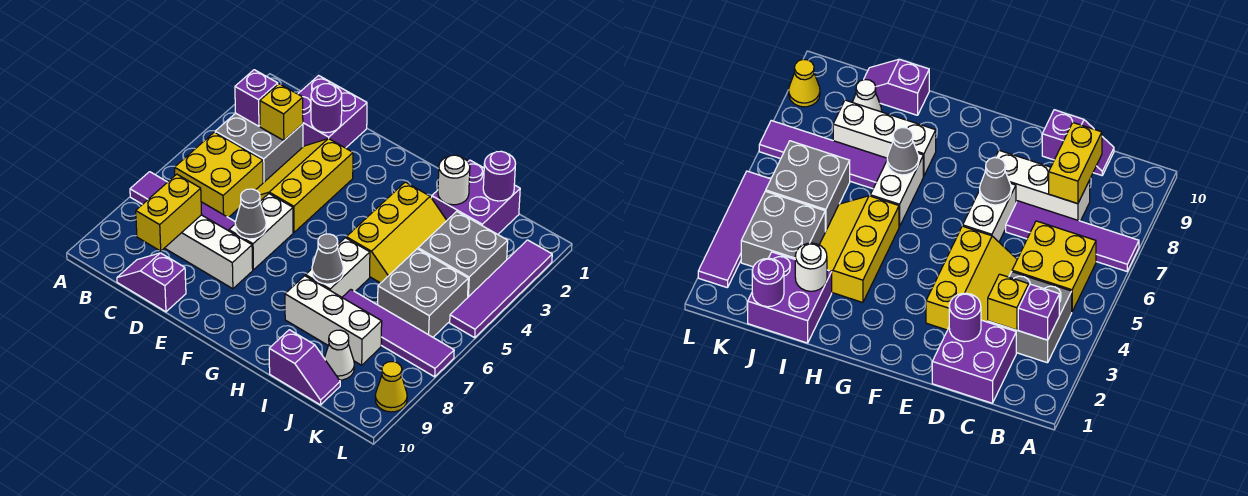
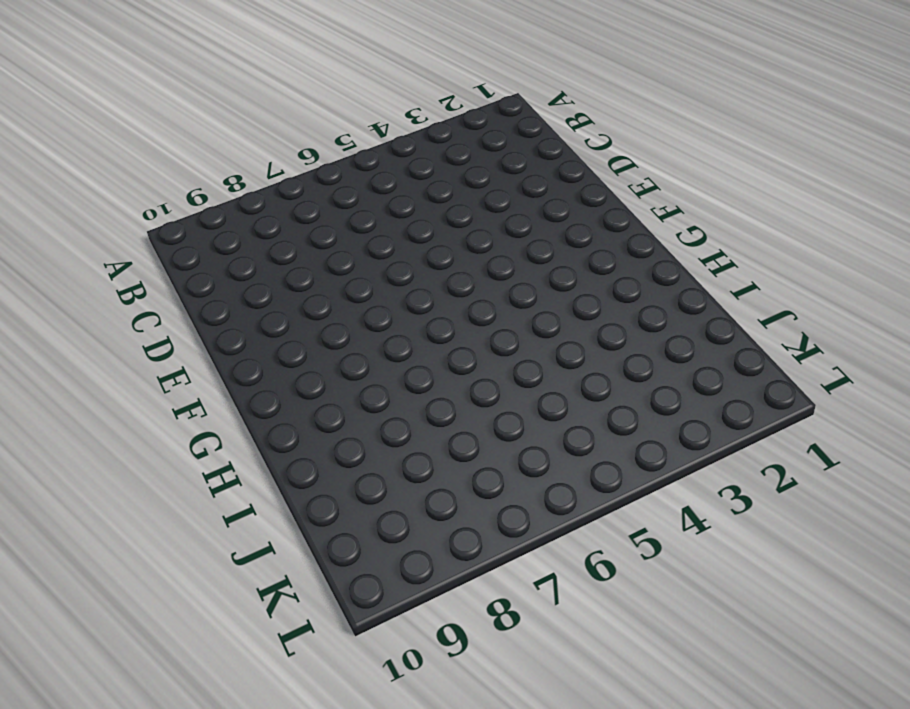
none -> purple tile A7:D7 level 1
none -> grey brick B3:C4 level 1
none -> yellow brick B5:C6 level 1

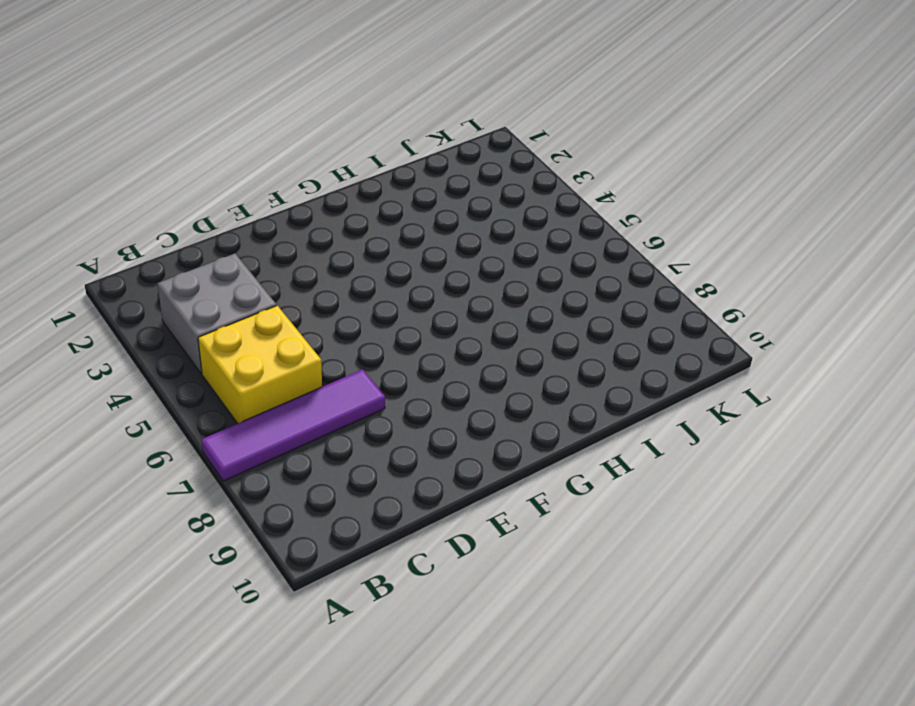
none -> purple brick C1:D2 level 1
none -> white brick C8:E8 level 1
none -> purple slope C10:D10 level 1 top D

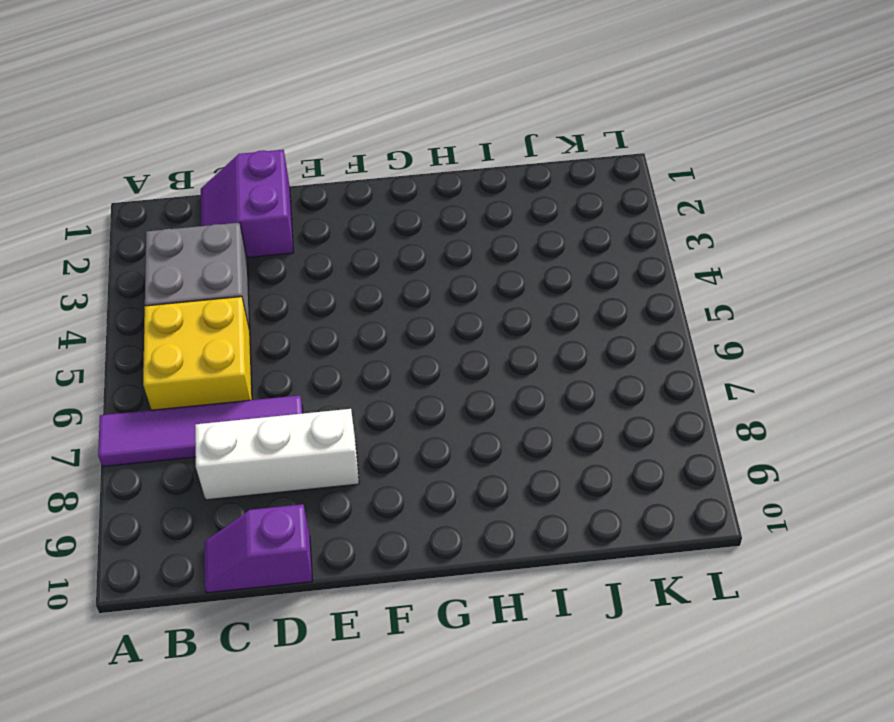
purple slope C1:D2 level 1 top D -> purple brick C1:D2 level 1
none -> yellow slope D3:E5 level 1 top E
none -> white brick E6:E7 level 1
none -> yellow slope H3:I5 level 1 top H

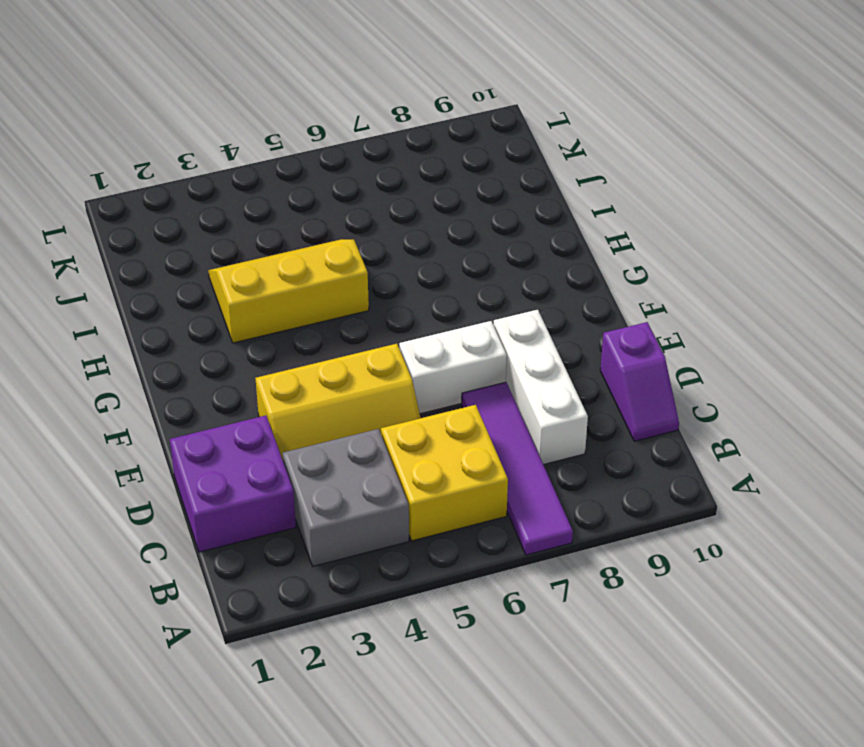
none -> white brick H6:H7 level 1
none -> white brick H8:J8 level 1
none -> purple brick I1:J2 level 1

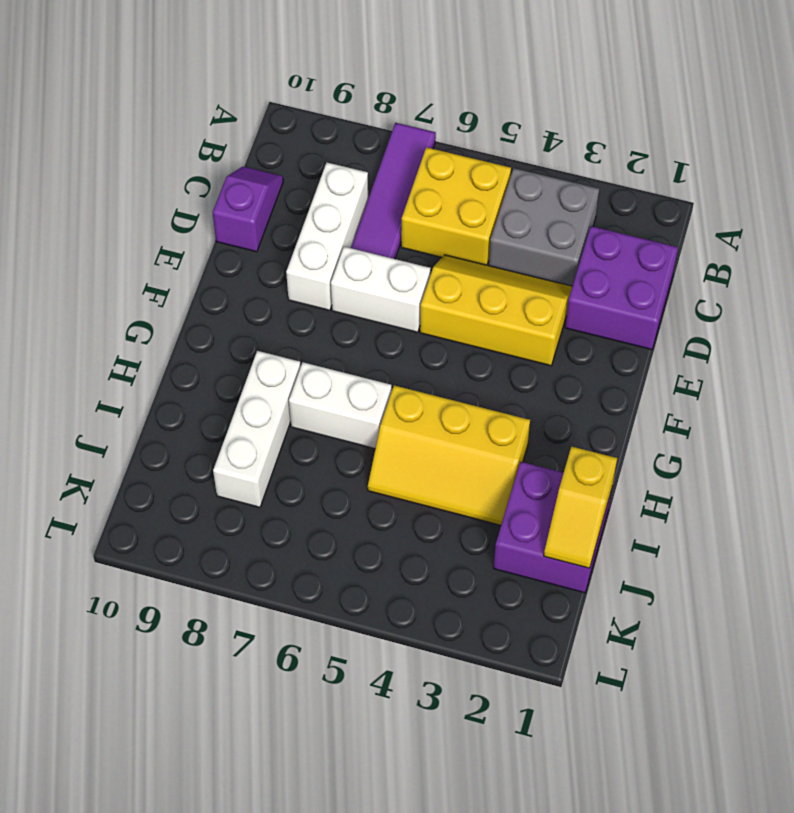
yellow slope I1:J1 level 2 top I -> purple round brick J1 level 2
none -> purple tile I7:L7 level 1
none -> purple slope I10:J10 level 1 top I
none -> grey brick J3:K4 level 1

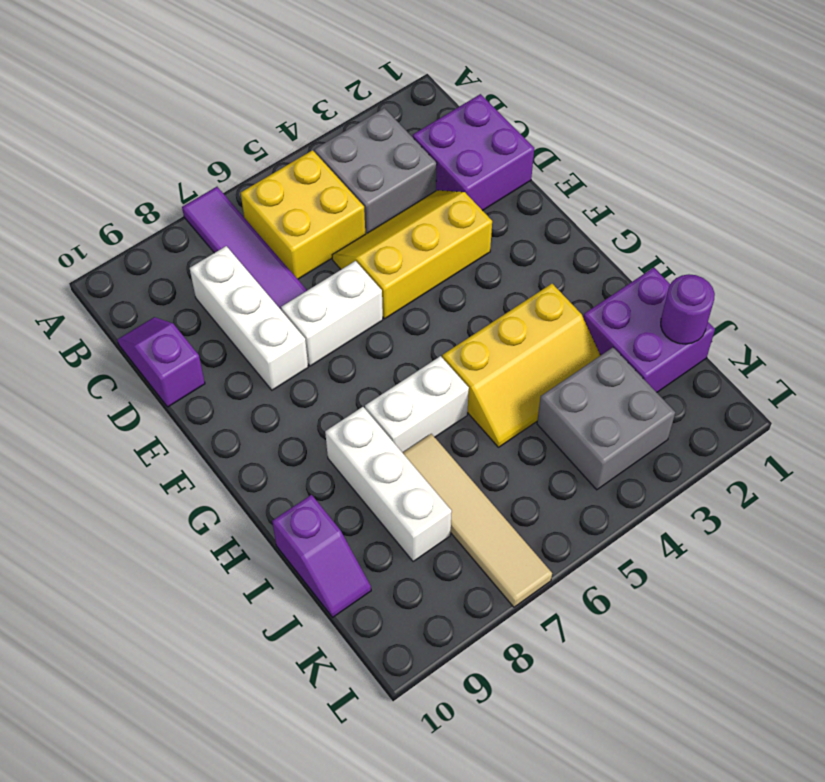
tan tile I7:L7 level 1 -> purple tile I7:L7 level 1
none -> grey brick J5:K6 level 1
none -> white cone J9 level 1
none -> purple tile L2:L5 level 1

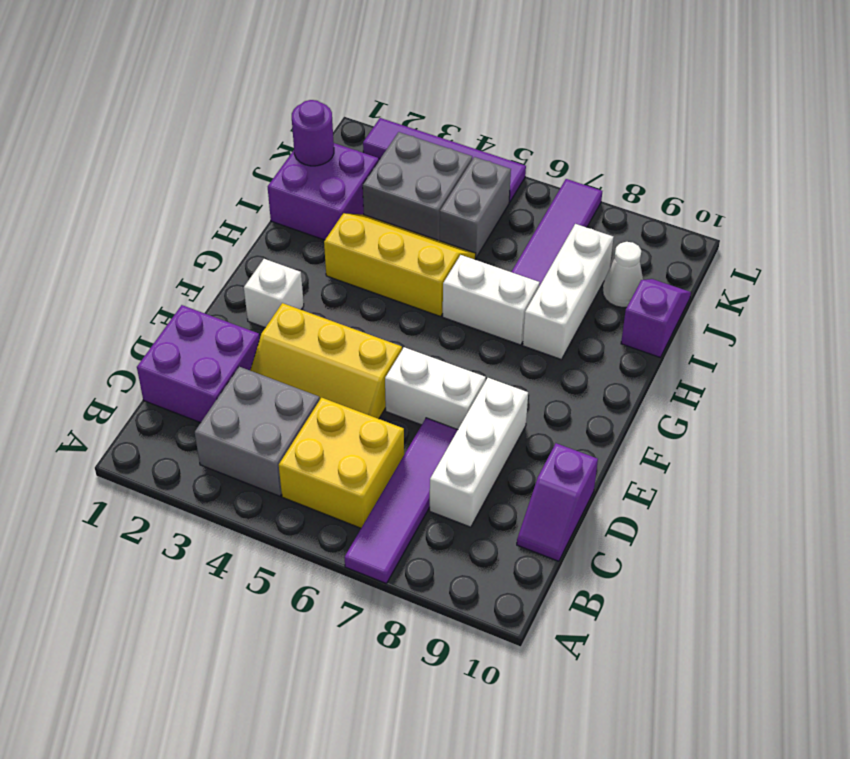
white brick F2 level 1 -> none
grey brick J5:K5 level 1 -> grey brick J5:K6 level 1
none -> yellow cone L9 level 1
none -> purple brick B3 level 2
none -> yellow brick C3 level 2

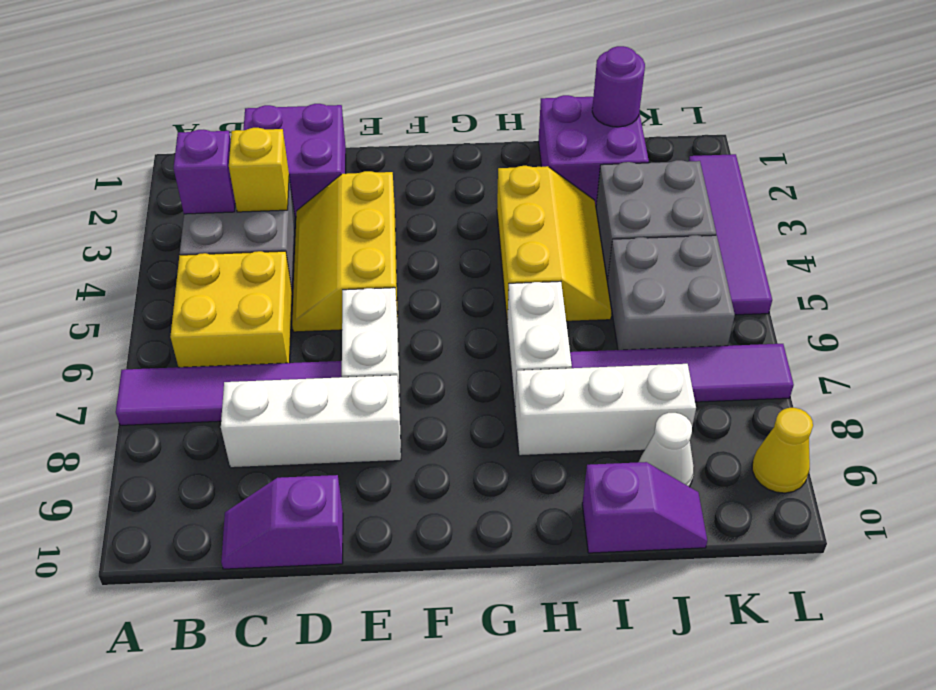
none -> yellow brick C8:C9 level 2
none -> purple round brick D2 level 2
none -> grey cone E7 level 2

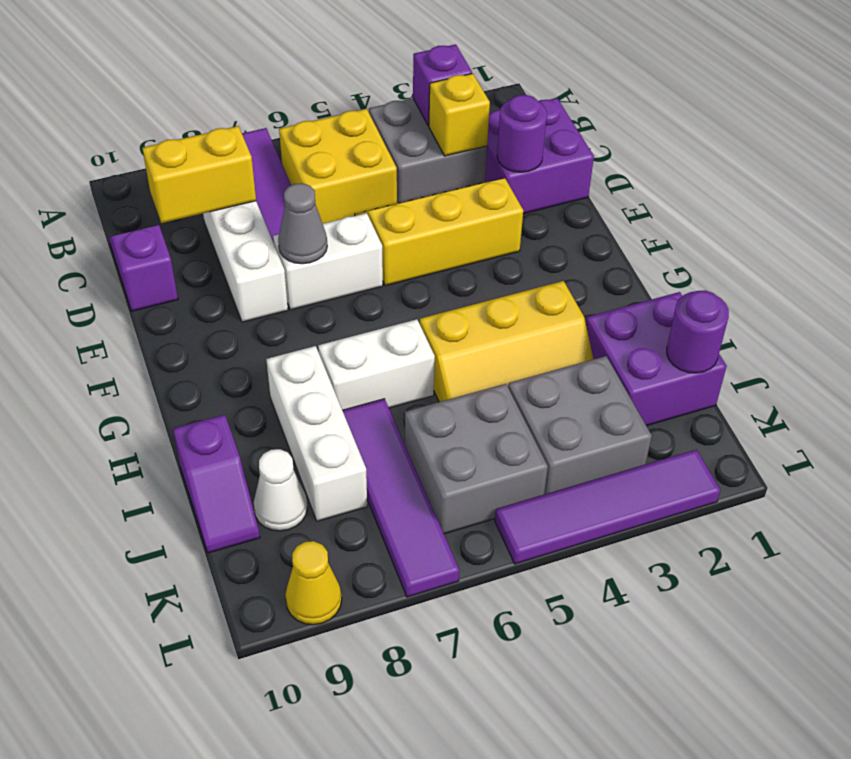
none -> grey cone H7 level 2
none -> white round brick I2 level 2

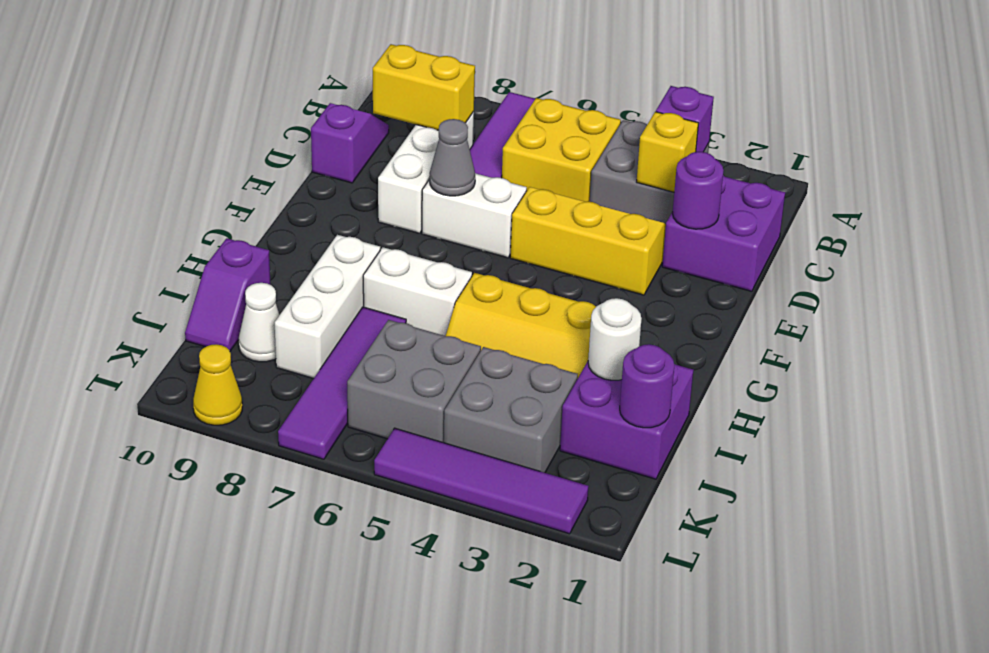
none -> grey cone H7 level 2

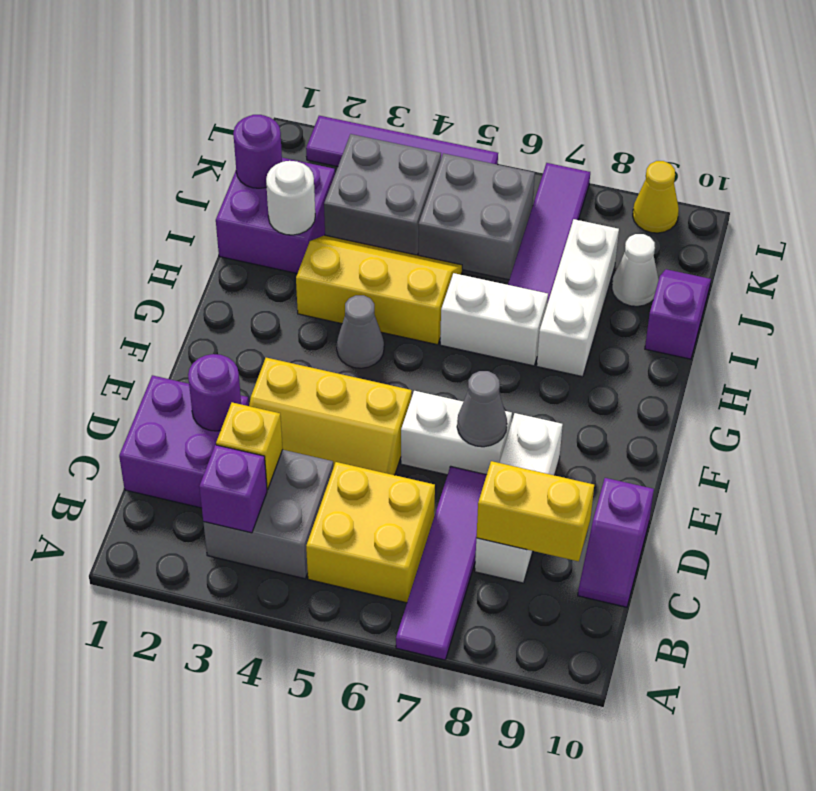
grey cone G4 level 1 -> grey cone H7 level 2

